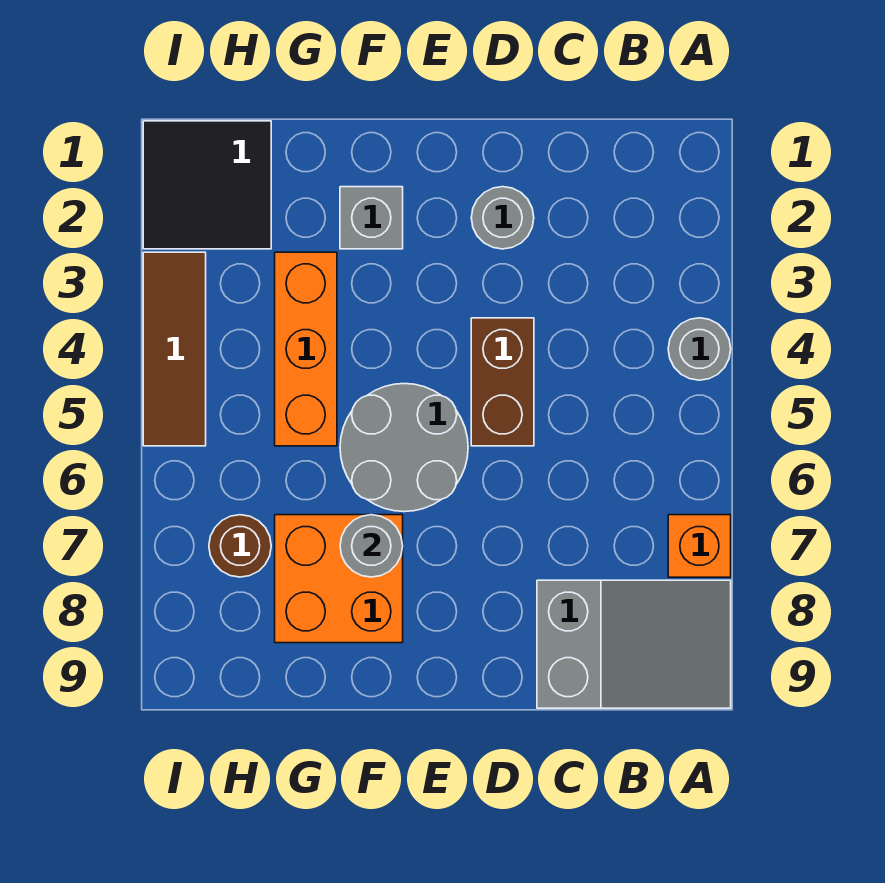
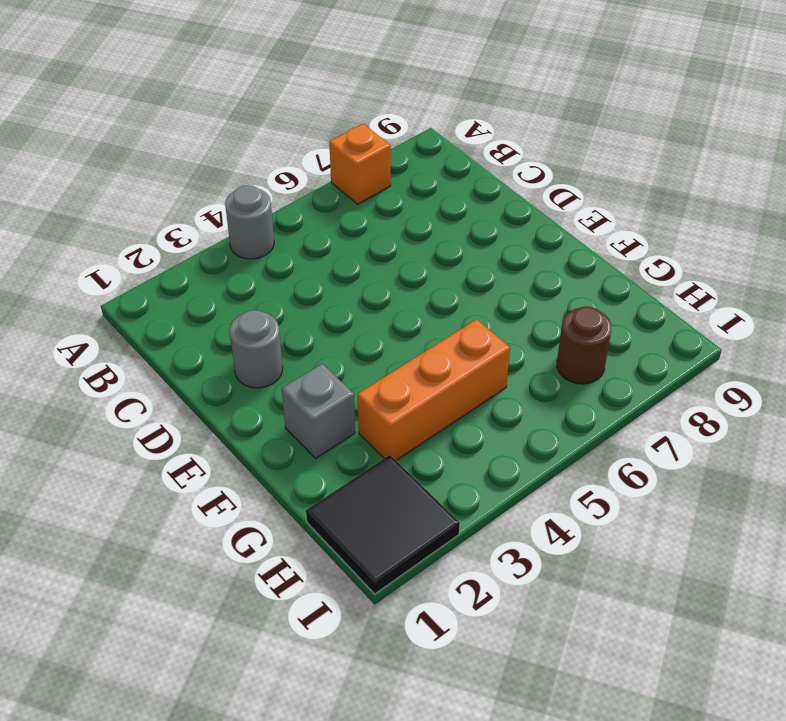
none -> grey slope A8:C9 level 1 top C
none -> brown brick D4:D5 level 1
none -> grey round brick E5:F6 level 1

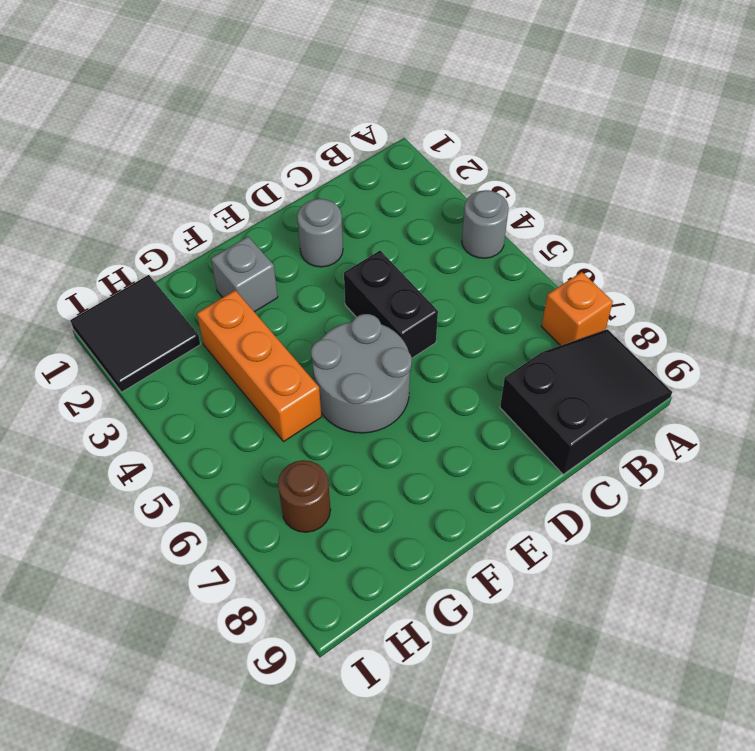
black slope A8:C9 level 1 top C -> grey slope A8:C9 level 1 top C
black brick D4:D5 level 1 -> brown brick D4:D5 level 1
none -> orange brick F7:G8 level 1
none -> brown tile I3:I5 level 1
none -> grey round brick F7 level 2

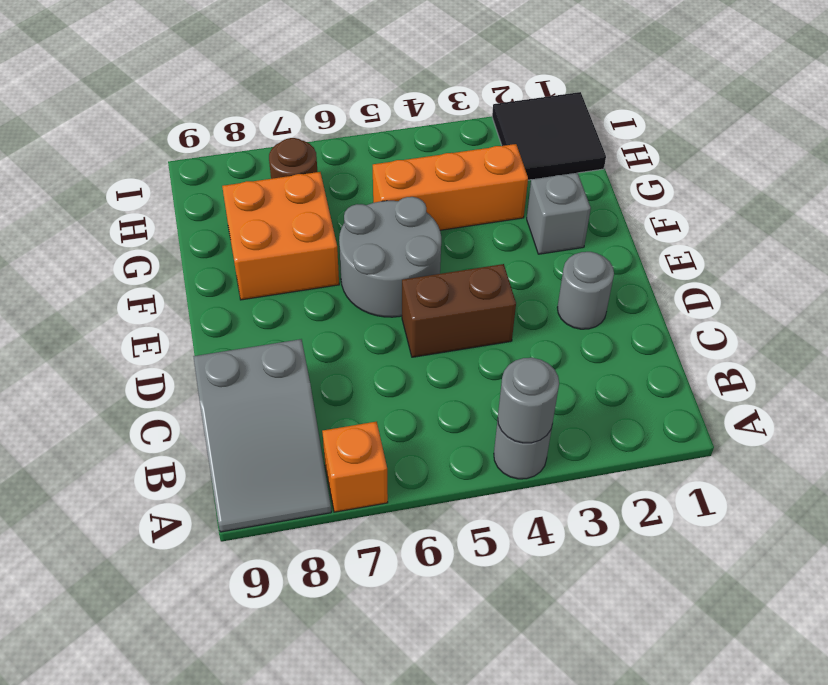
grey round brick A4 level 2 -> grey round brick F7 level 2
none -> brown tile I3:I5 level 1

